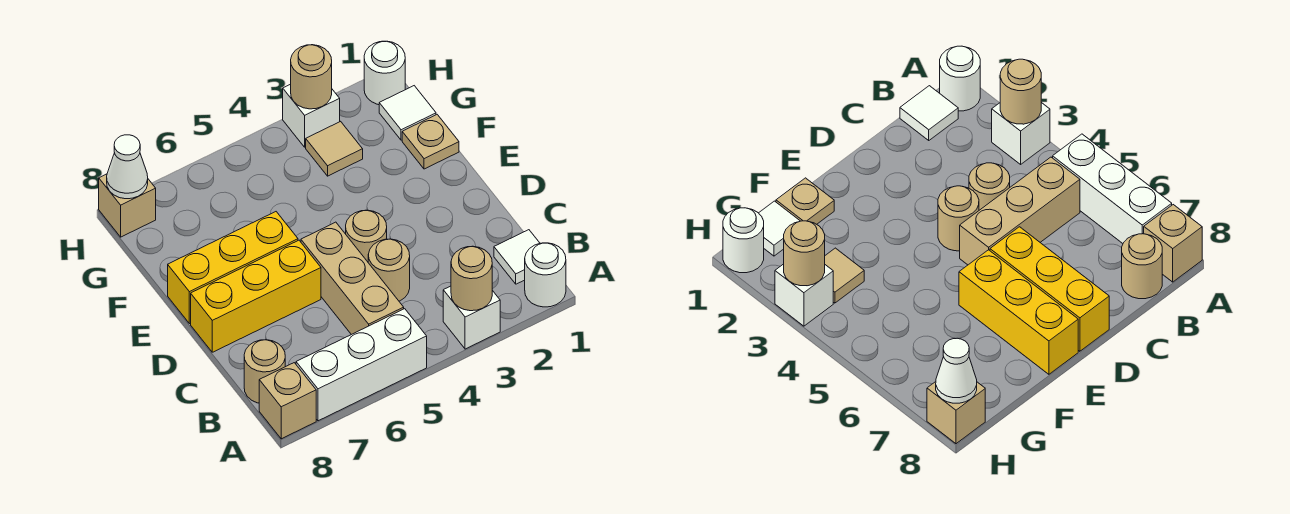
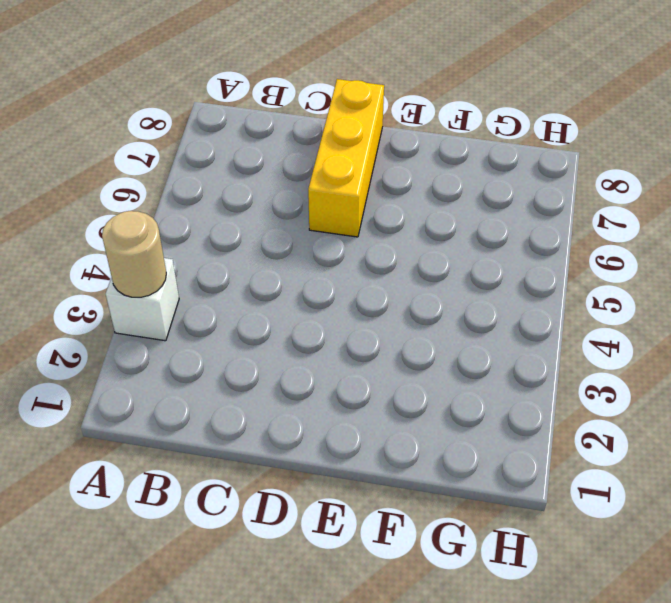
none -> white round brick A1 level 1
none -> white brick A5:A7 level 1
none -> tan brick A8 level 1

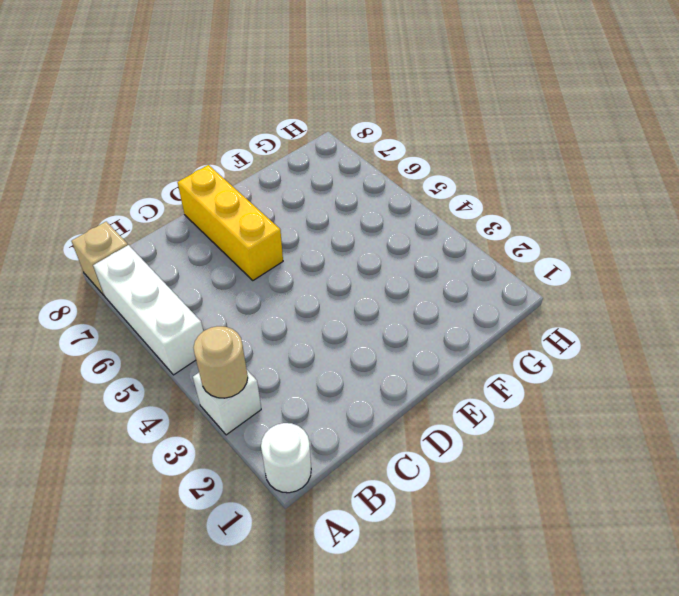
none -> white tile B1 level 1
none -> tan brick B5:D5 level 1
none -> tan round brick B8 level 1

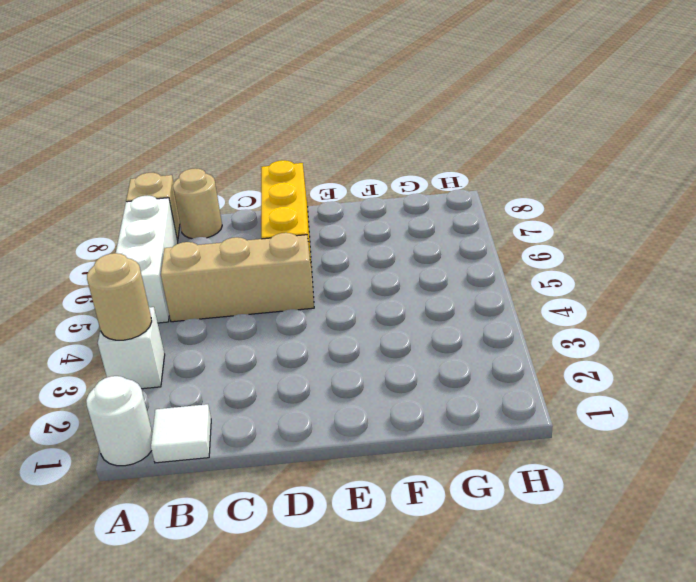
none -> tan round brick C4 level 1
none -> tan round brick D4 level 1
none -> yellow brick E6:E8 level 1

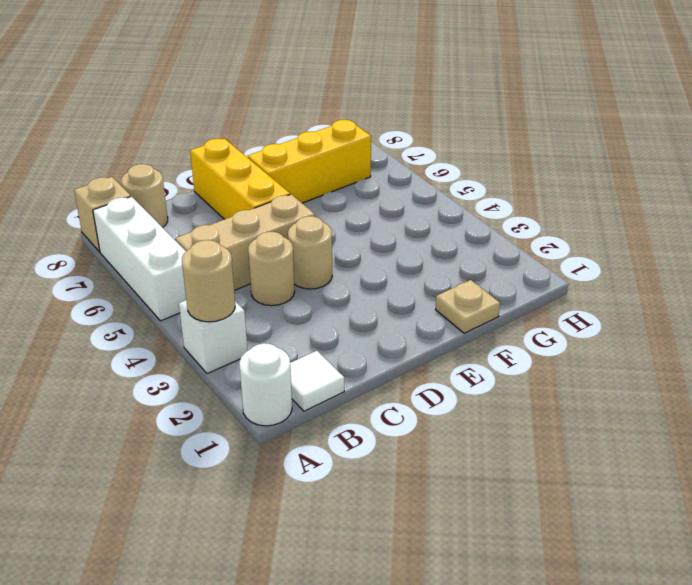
yellow brick E7:G7 level 1 -> yellow brick E6:E8 level 1
none -> white tile G1 level 1
none -> tan tile G3 level 1
none -> white round brick H1 level 1

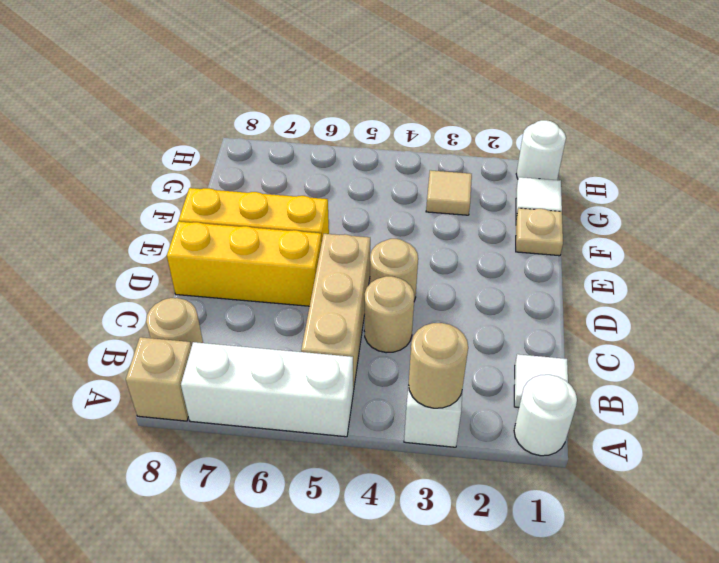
none -> white brick H3 level 1
none -> tan brick H8 level 1
none -> tan round brick H3 level 2

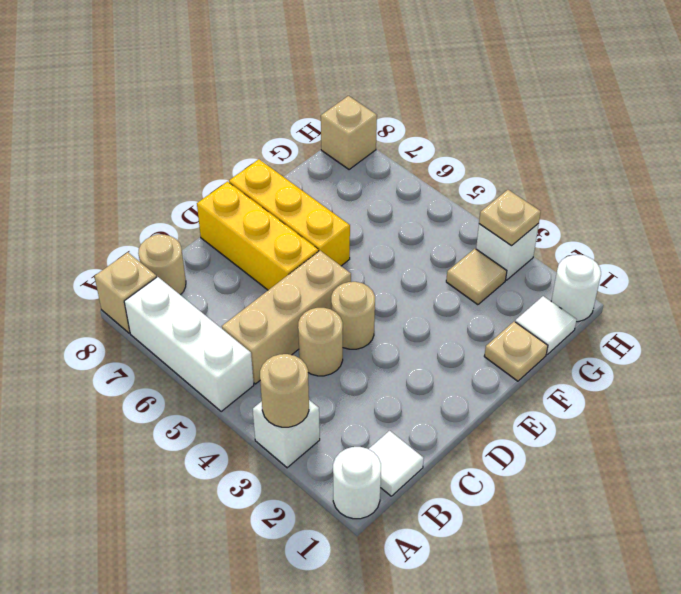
tan plate H3 level 2 -> tan round brick H3 level 2
none -> white cone H8 level 2

